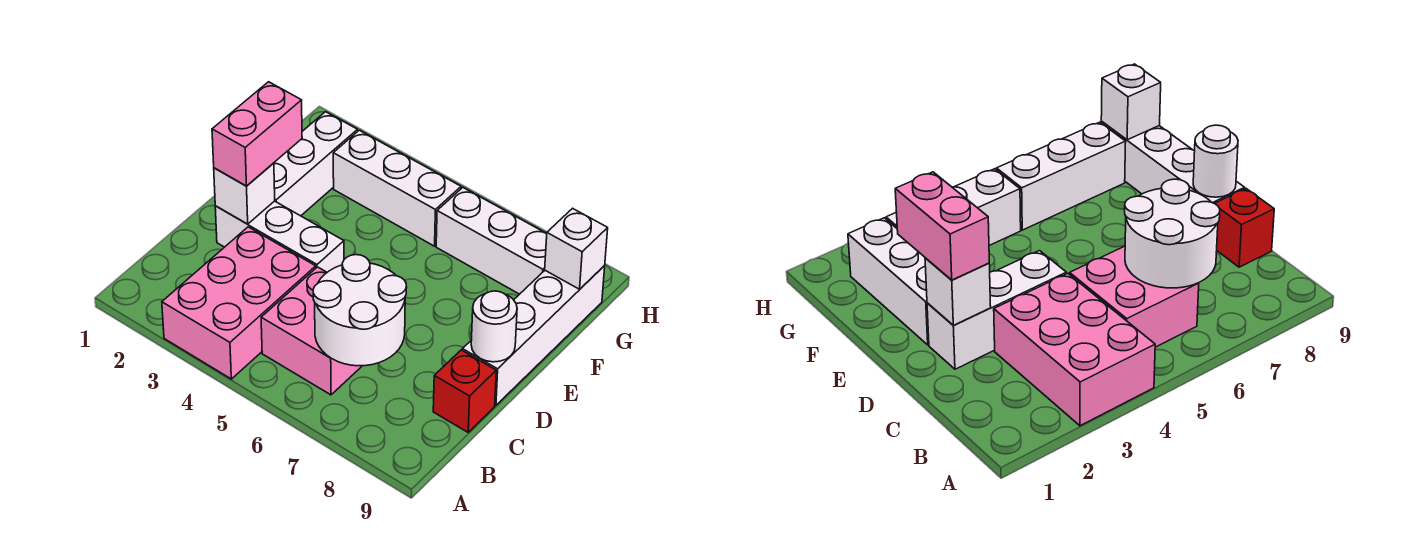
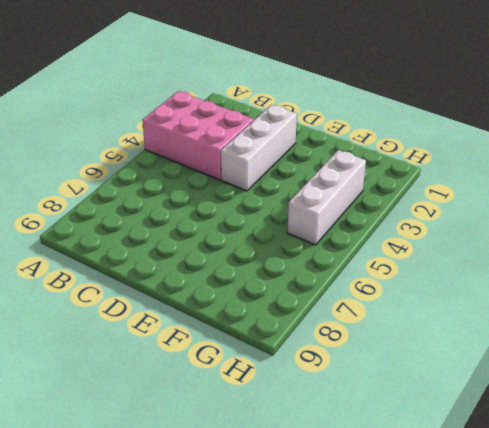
none -> pink brick B5:C6 level 1
none -> red brick C9 level 1
none -> white brick D9:G9 level 1

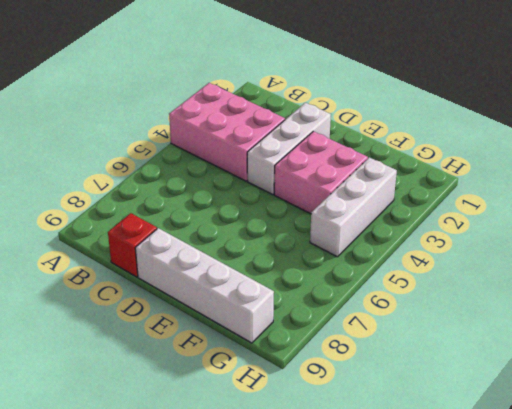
pink brick E3:F4 level 1 -> pink brick B5:C6 level 1
none -> white brick E2:G2 level 1
none -> white brick G6:G8 level 1
none -> white round brick B6:C7 level 2

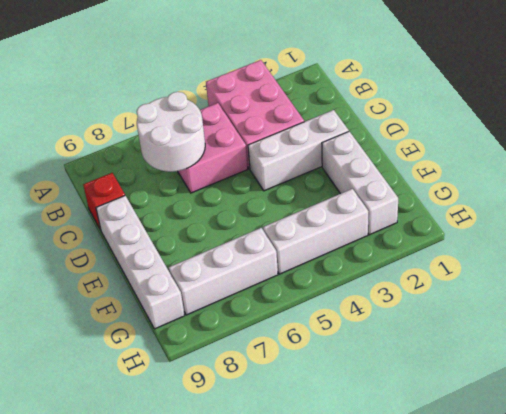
none -> white brick D2 level 2
none -> white round brick D9 level 2
none -> white brick G9 level 2

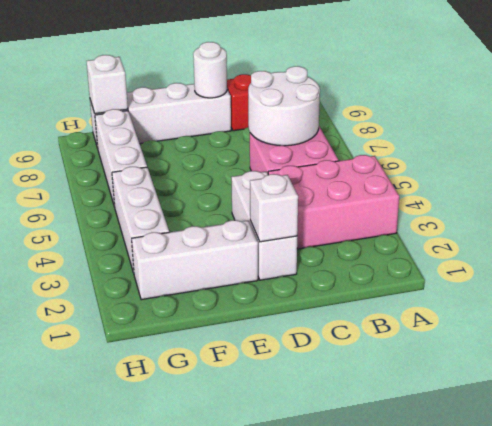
none -> pink brick D2:E2 level 3

